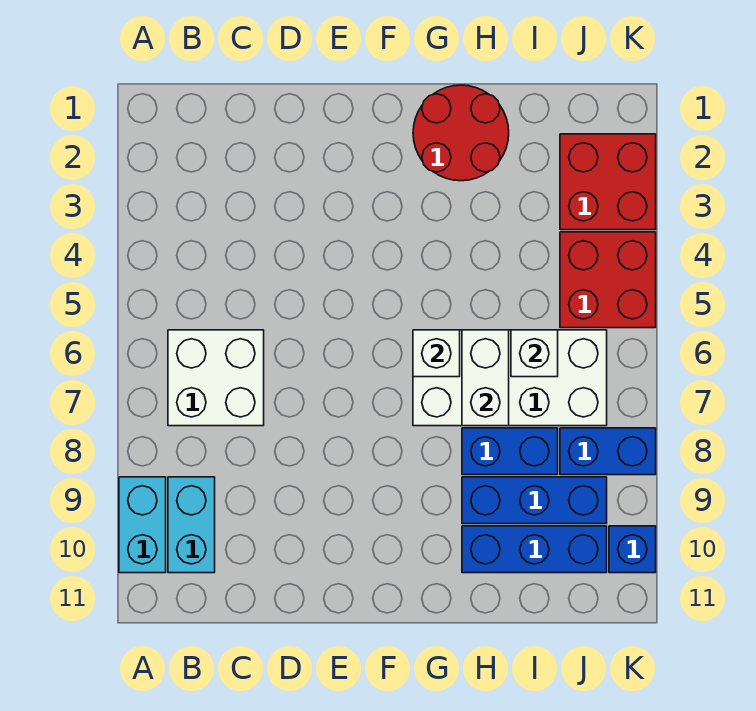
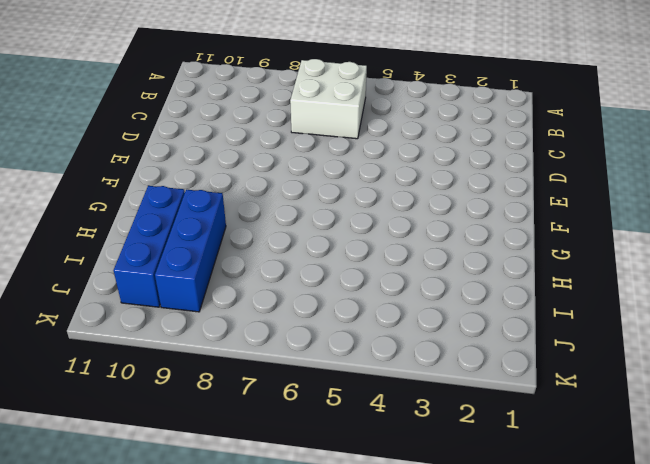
none -> cyan brick A9:A10 level 1
none -> cyan brick B9:B10 level 1
none -> red round brick G1:H2 level 1

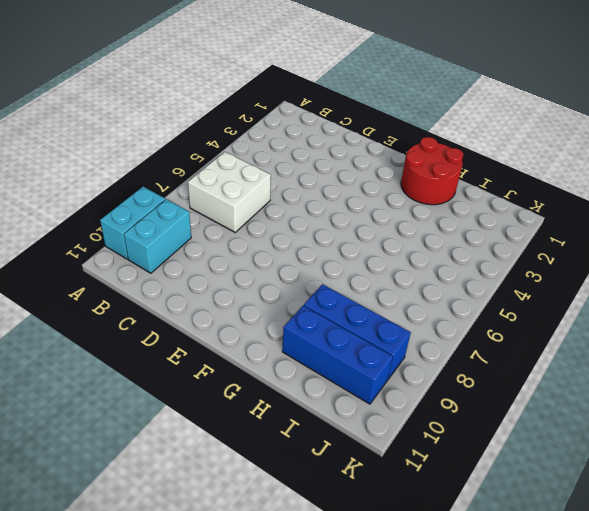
none -> white brick G6:J7 level 1
none -> blue brick H8:I8 level 1
none -> red brick J2:K3 level 1

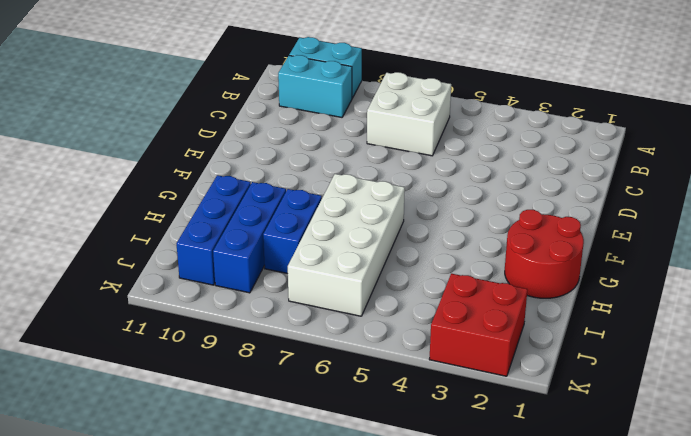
none -> red brick J4:K5 level 1
none -> blue brick J8:K8 level 1
none -> blue brick K10 level 1

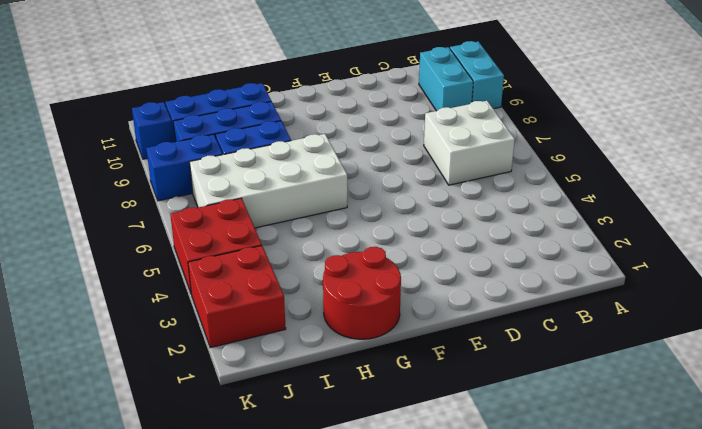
none -> white brick G6 level 2
none -> white brick H6:H7 level 2
none -> white brick I6 level 2

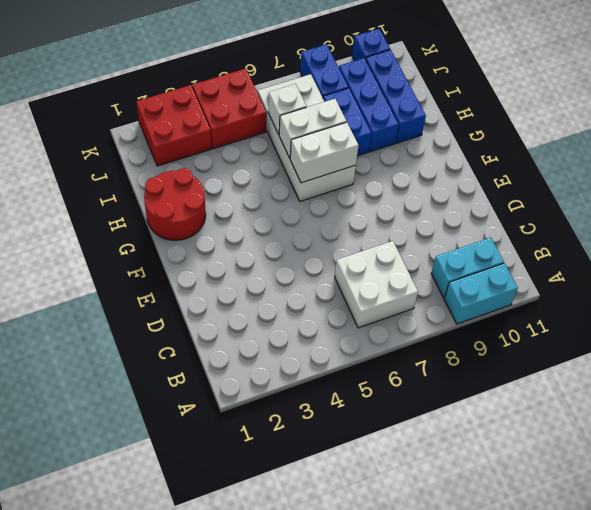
white brick G6:G7 level 2 -> white brick G6 level 2

